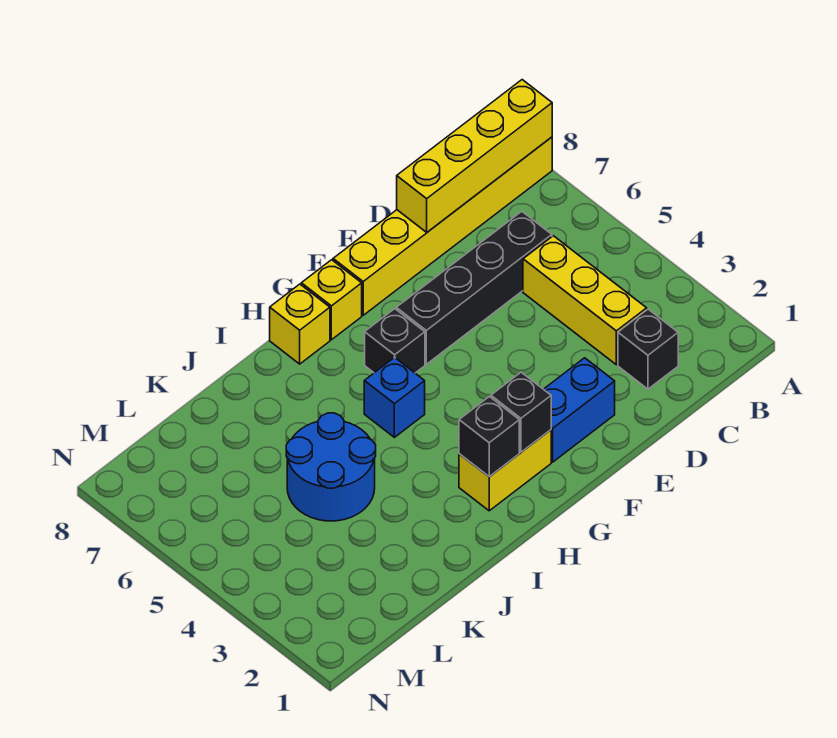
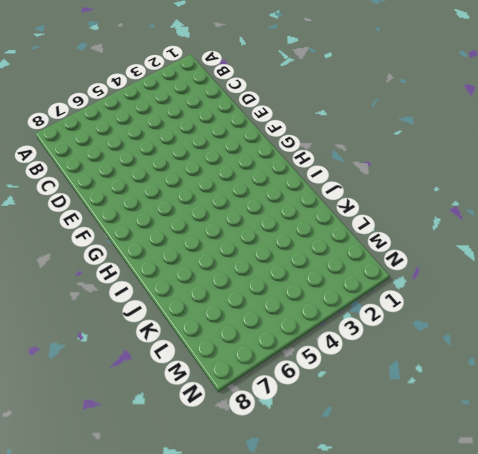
none -> yellow brick A8:F8 level 1
none -> black brick C2 level 1
none -> yellow brick C3:C5 level 1

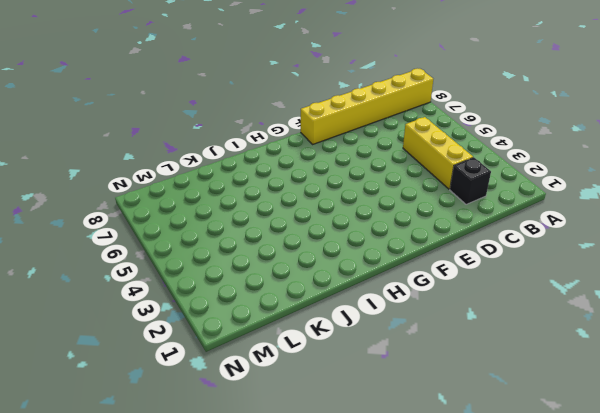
none -> black brick C6:F6 level 1
none -> blue brick E2:F2 level 1
none -> yellow brick G2:H2 level 1

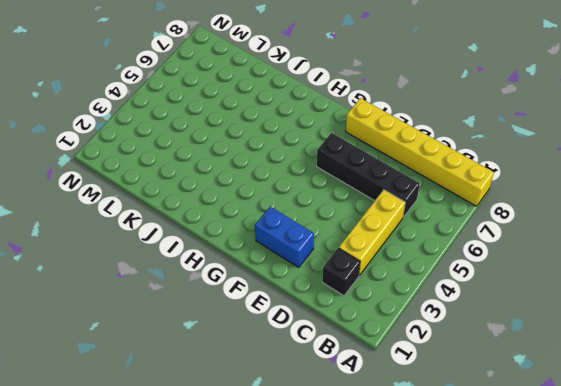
none -> yellow brick G2:H2 level 1
none -> black brick G6 level 1
none -> yellow brick G8 level 1

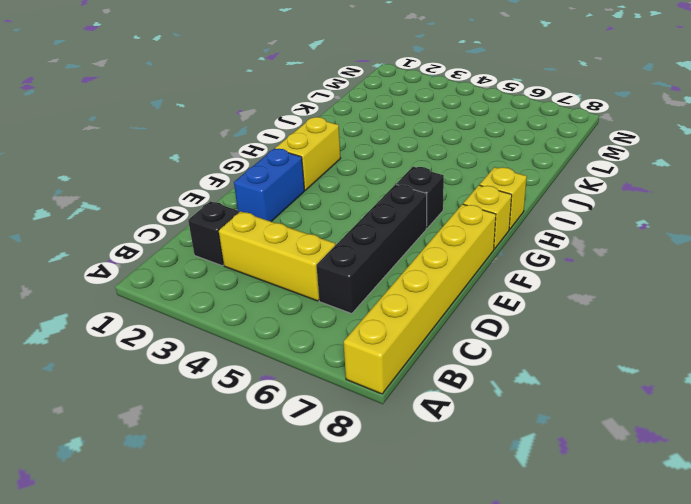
none -> blue brick H5 level 1
none -> blue round brick J4:K5 level 1
none -> yellow brick A8:D8 level 2

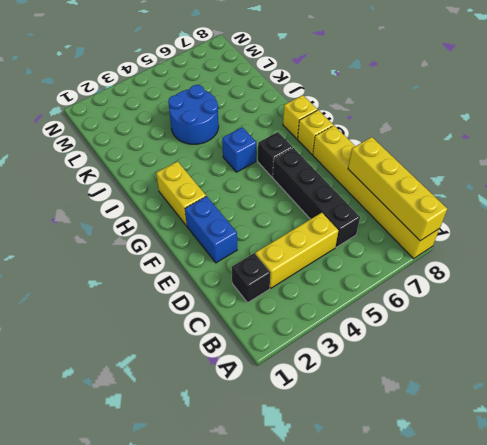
none -> black brick G2 level 2
none -> black brick H2 level 2

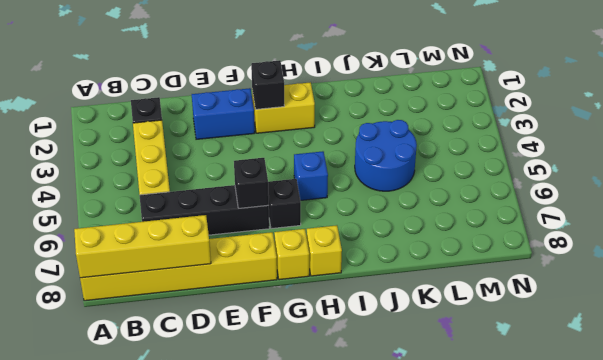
black brick F6 level 2 -> black brick H2 level 2

